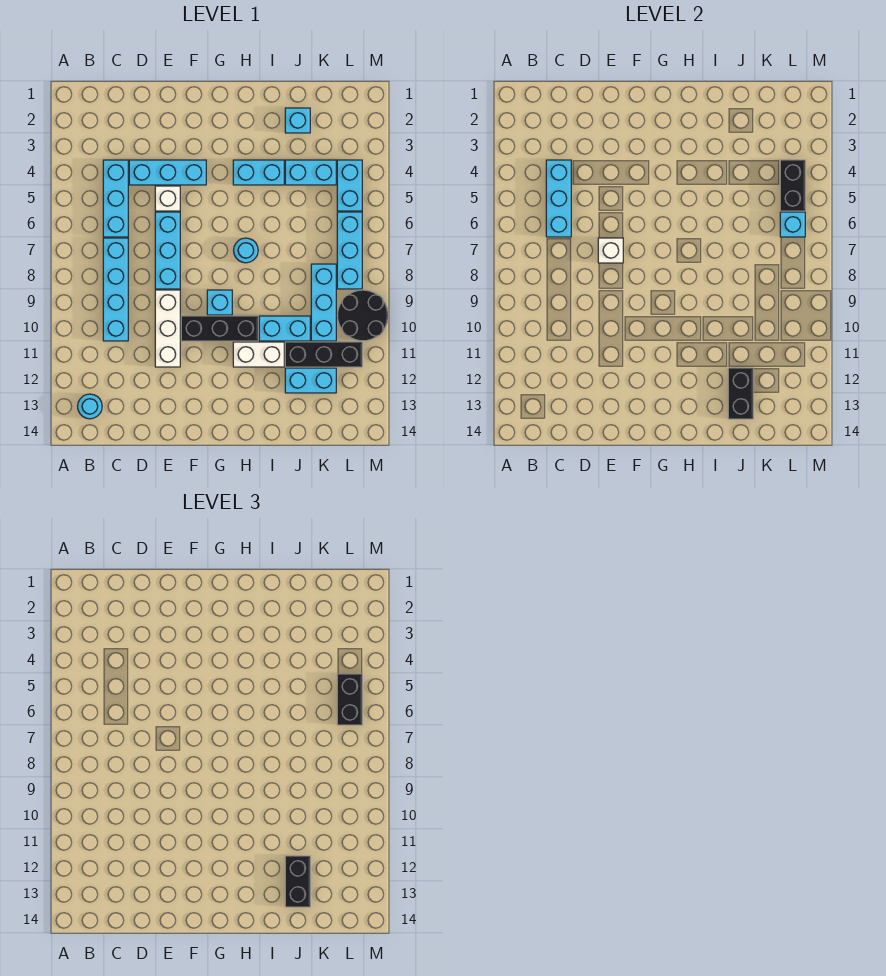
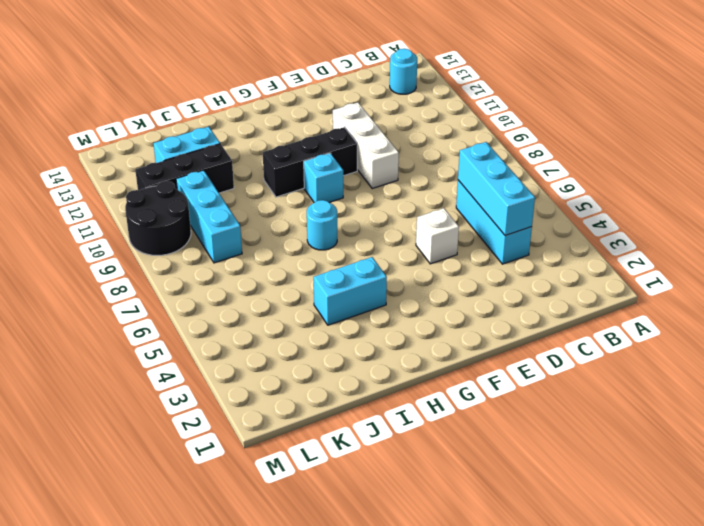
none -> cyan brick C7:C10 level 1
none -> cyan brick D4:F4 level 1
none -> cyan brick E6:E8 level 1

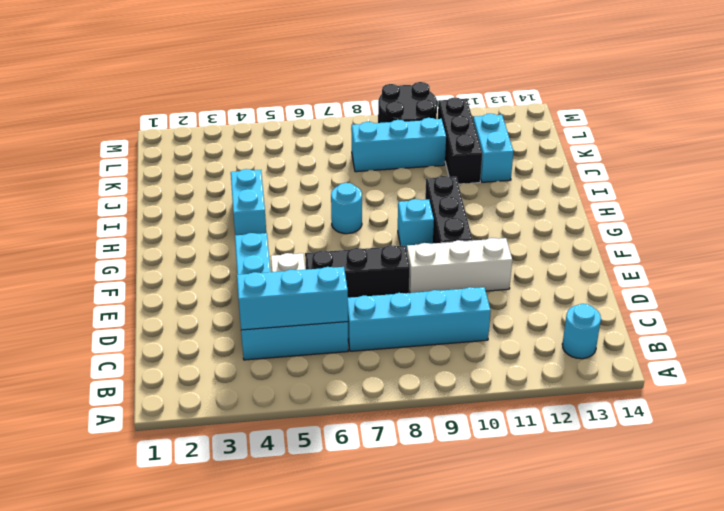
black brick E6:E8 level 1 -> cyan brick E6:E8 level 1
none -> white brick H11:I11 level 1
none -> cyan brick I10:J10 level 1
none -> cyan brick J2 level 1

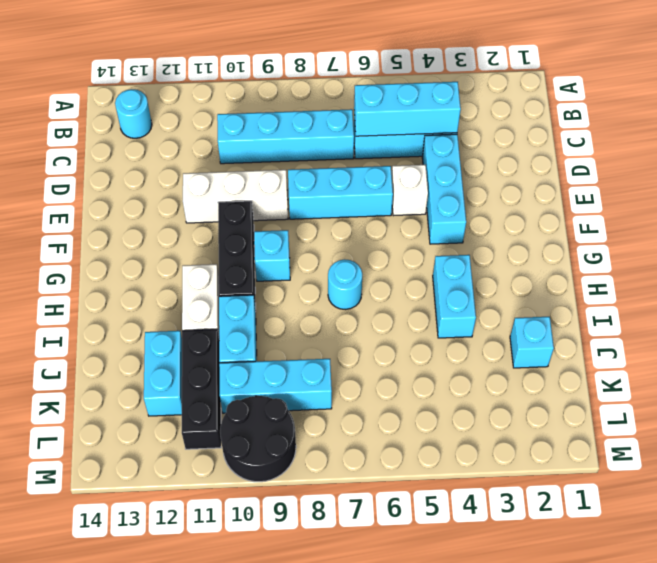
none -> cyan brick J4:K4 level 1
none -> cyan brick L4:L5 level 1
none -> cyan brick L6:L8 level 1

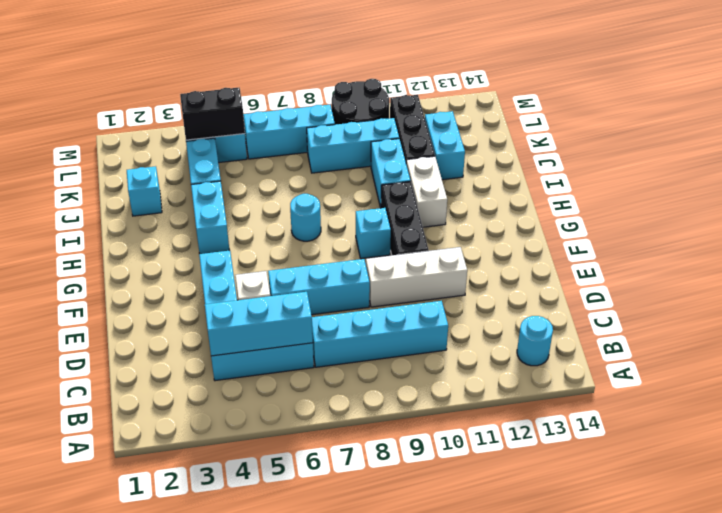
none -> white brick E7 level 2
none -> black brick J12:J13 level 2
none -> cyan brick L6 level 2

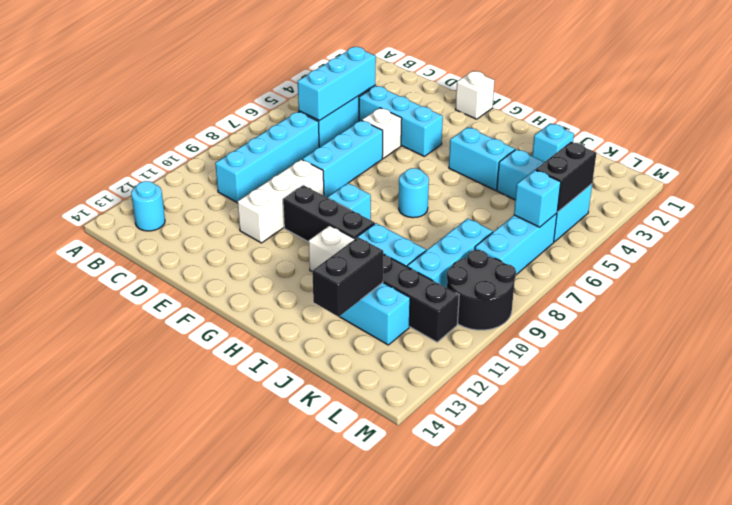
white brick F1 level 1 -> white brick E7 level 2
none -> black brick J12:J13 level 3
none -> black brick L5:L6 level 3

